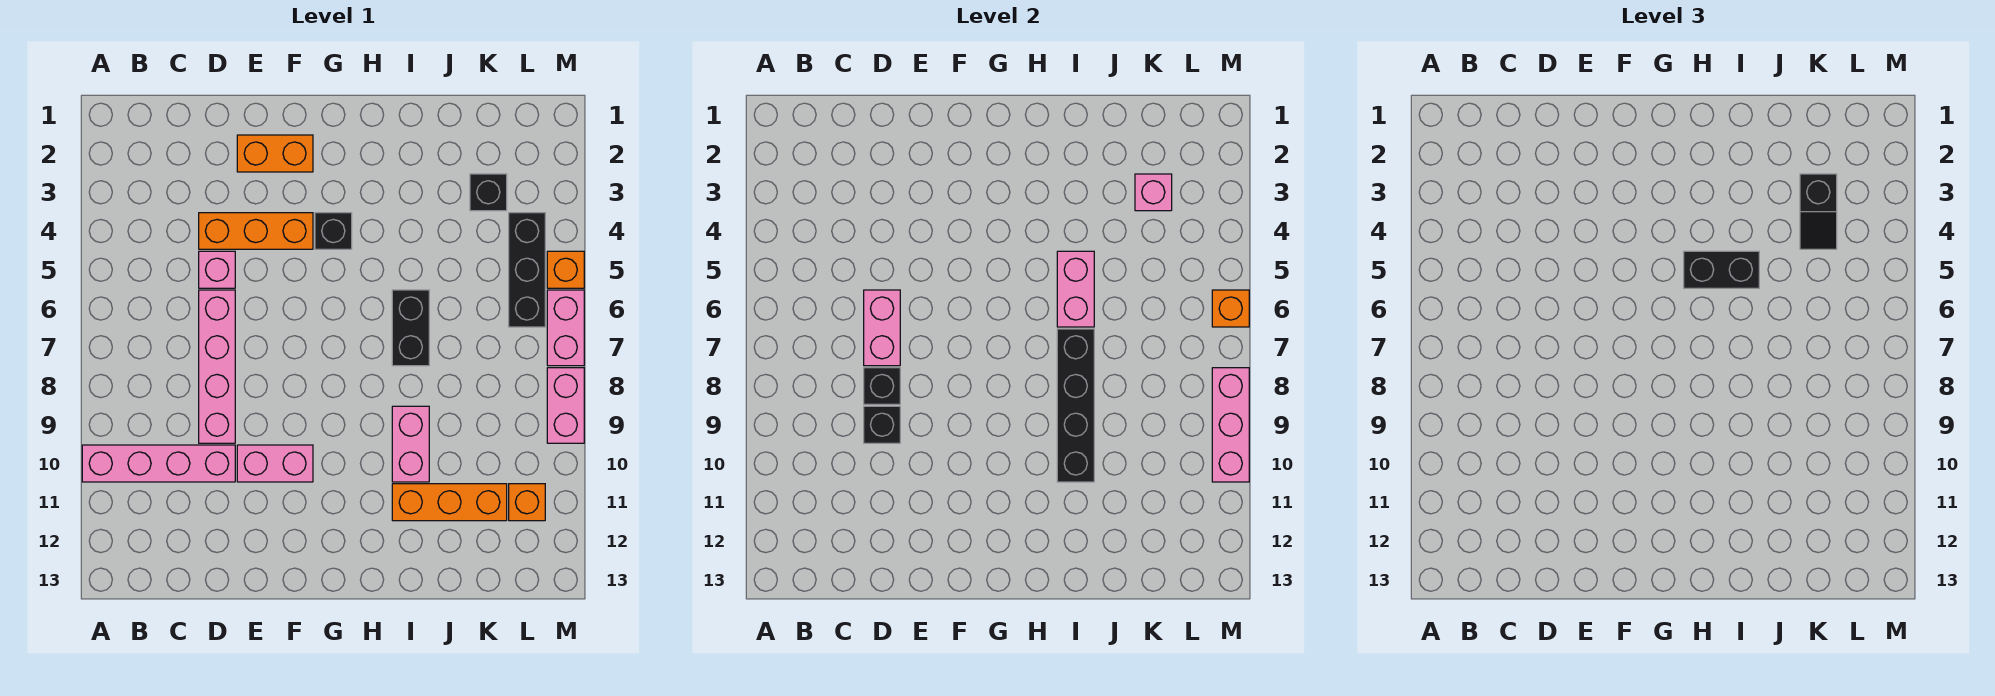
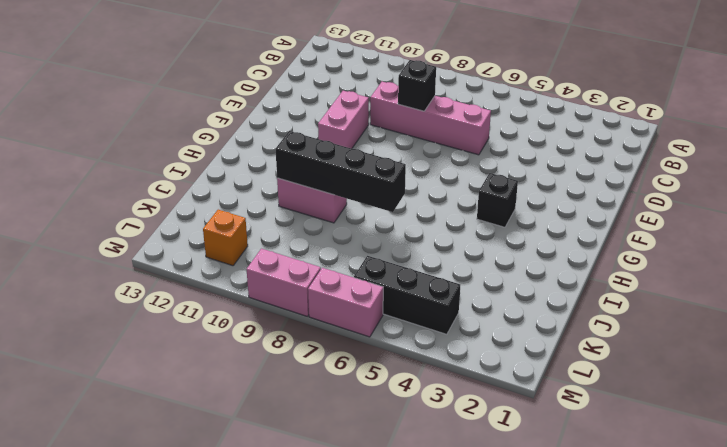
none -> pink brick A10:D10 level 1
none -> orange brick D4:F4 level 1
none -> pink brick D5 level 1

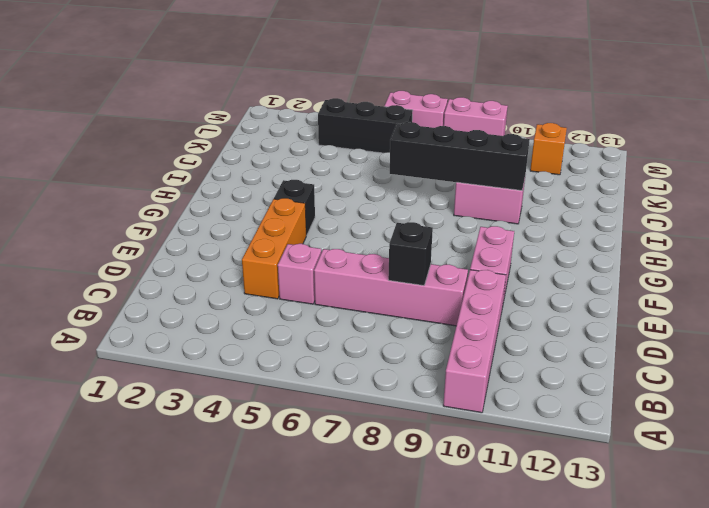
none -> orange brick E2:F2 level 1
none -> black brick I6:I7 level 1
none -> orange brick I11:K11 level 1

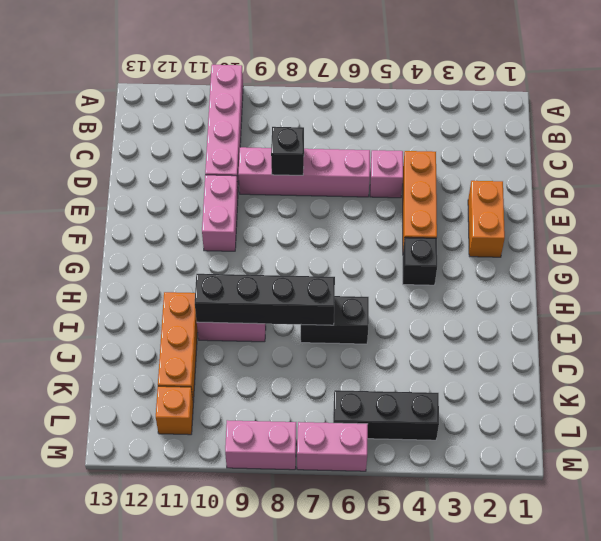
none -> black brick K3 level 1
none -> orange brick M5 level 1
none -> pink brick D6:D7 level 2

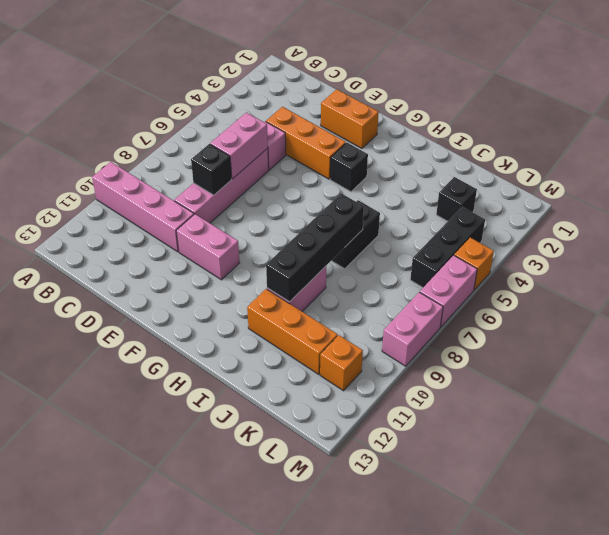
none -> black brick D9 level 2
none -> pink brick I5:I6 level 2
none -> pink brick K3 level 2

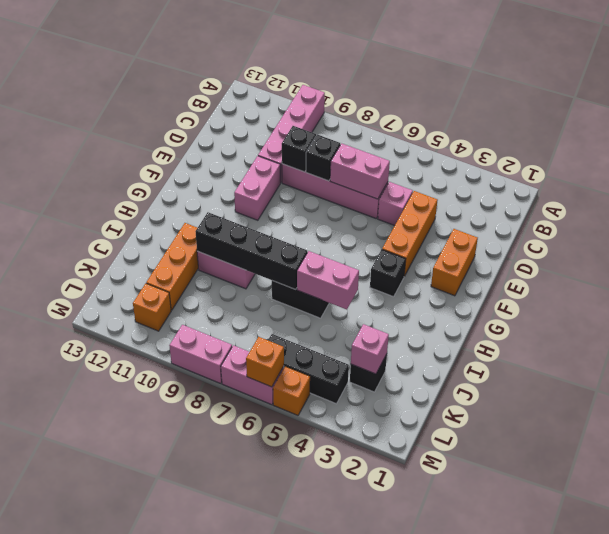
none -> pink brick M8:M10 level 2
none -> black brick H5:I5 level 3
none -> black slope K3:K4 level 3 top 3

